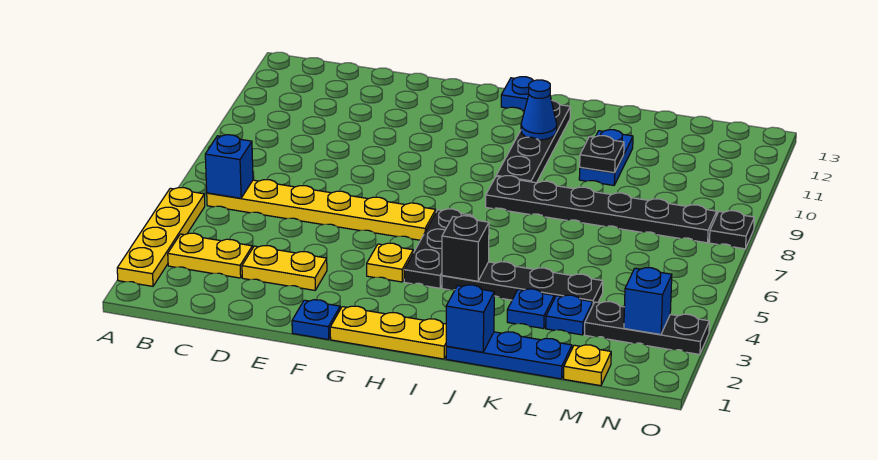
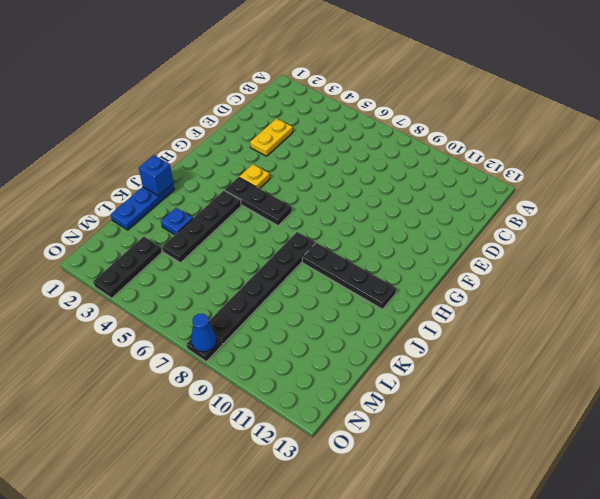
blue cone O8 level 2 -> blue cone I11 level 2
none -> yellow plate A2:A5 level 1
none -> yellow plate B3:C3 level 1
none -> yellow plate B6:G6 level 1

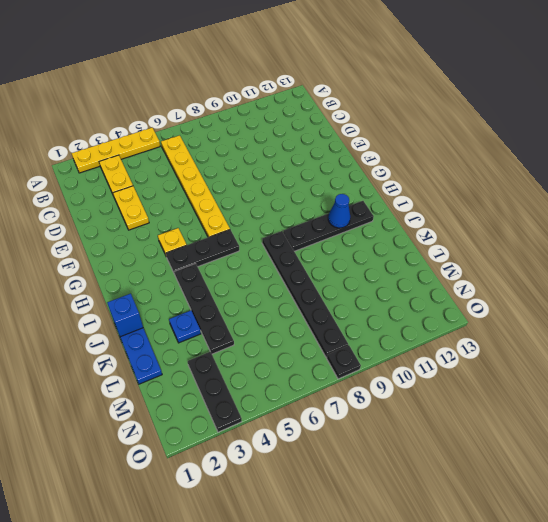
none -> blue plate F1 level 1
none -> yellow plate G1:I1 level 1
none -> blue plate H13 level 1

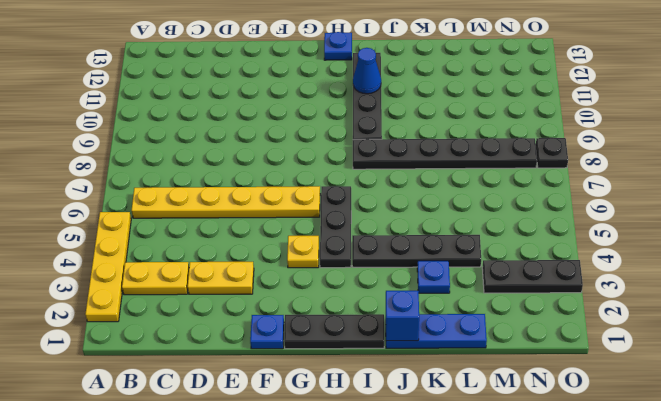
black plate G1:I1 level 1 -> yellow plate G1:I1 level 1
none -> blue plate K10:K11 level 1
none -> blue plate L3 level 1
none -> yellow plate M1 level 1

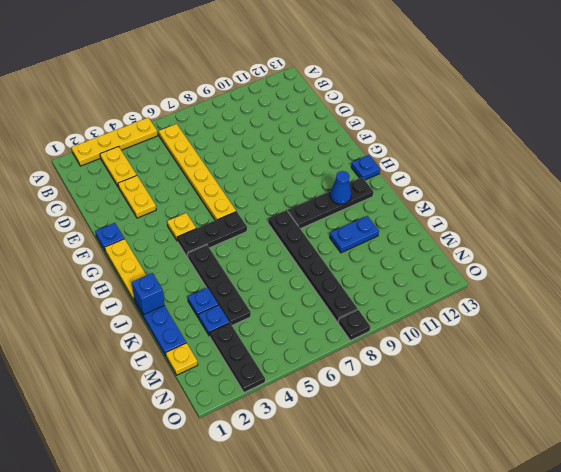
none -> blue brick B6 level 2
none -> black brick I4 level 2
none -> black plate K10 level 2

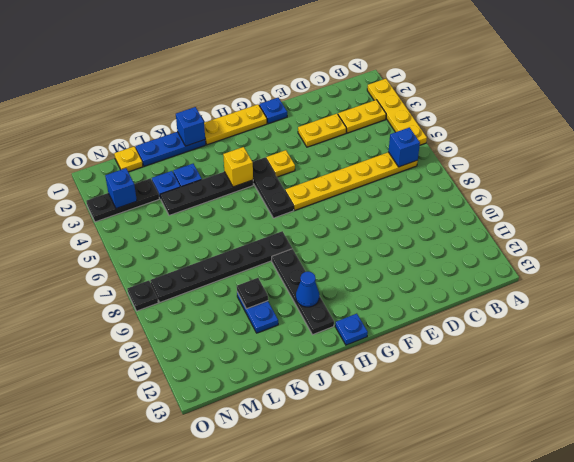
yellow brick I4 level 2 -> black brick I4 level 2

